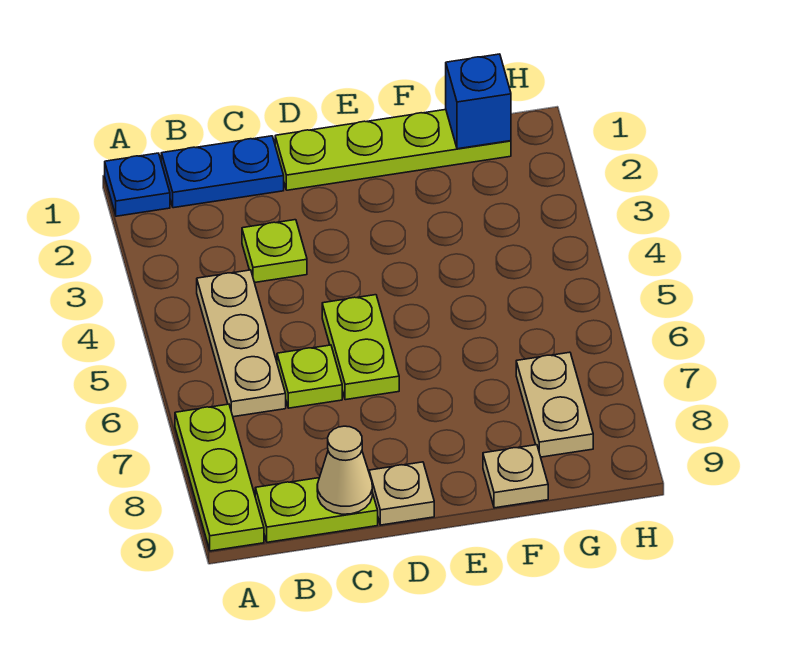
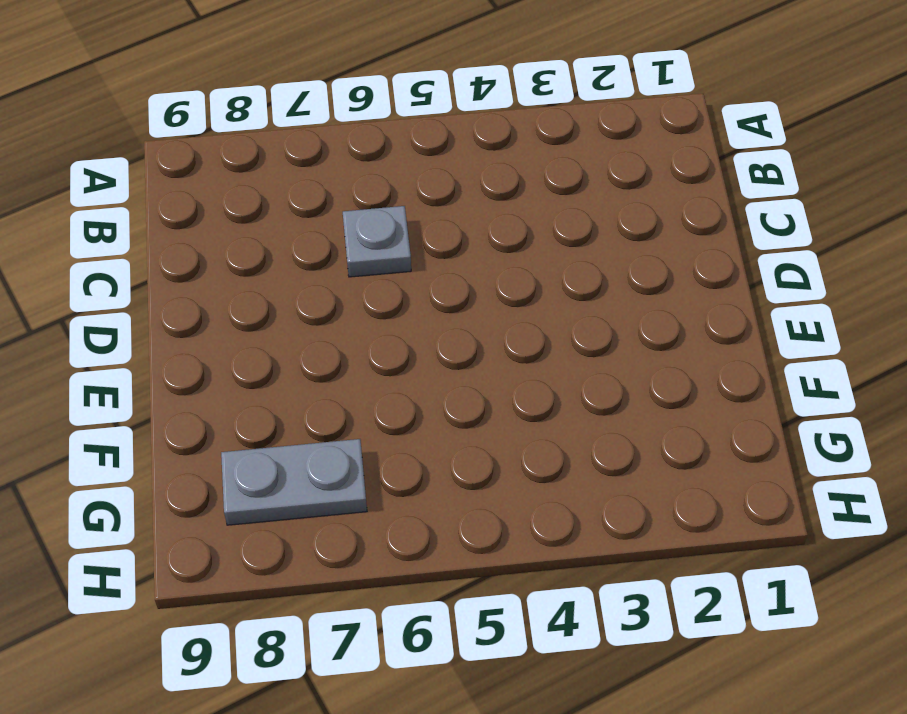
grey plate C6 level 1 -> lime plate C6 level 1
grey plate G7:G8 level 1 -> tan plate G7:G8 level 1
none -> blue plate A1 level 1
none -> lime plate A7:A9 level 1
none -> blue plate B1:C1 level 1

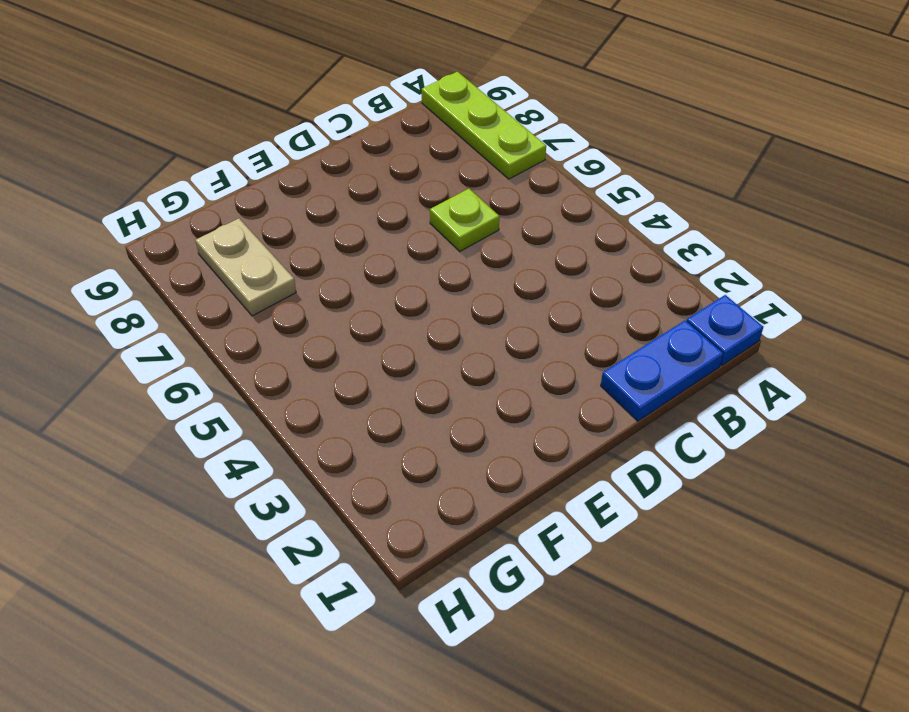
none -> tan plate B4:B6 level 1
none -> lime plate B9:C9 level 1
none -> lime plate C3 level 1

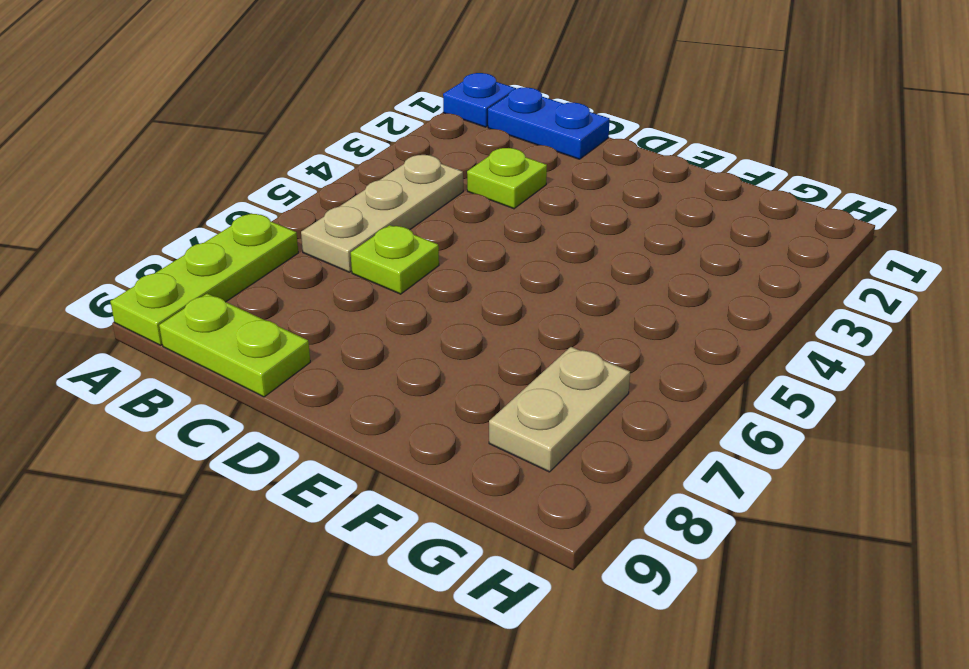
none -> lime plate D1:G1 level 1
none -> lime plate D5:D6 level 1
none -> tan plate D9 level 1

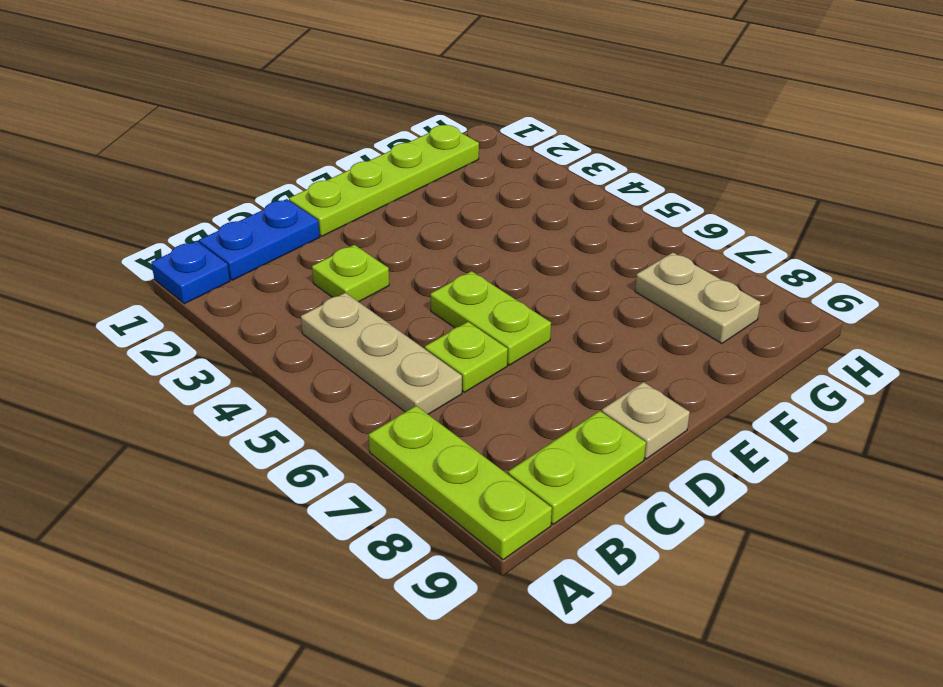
none -> tan plate F9 level 1
none -> tan cone C9 level 2
none -> blue brick G1 level 2

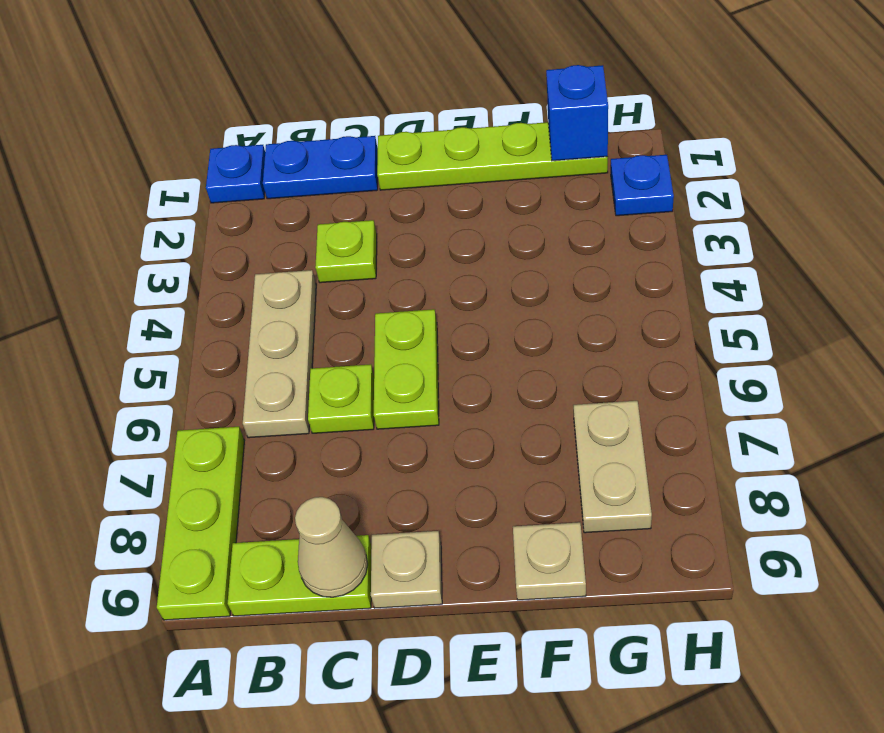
blue plate H2 level 1 -> none

